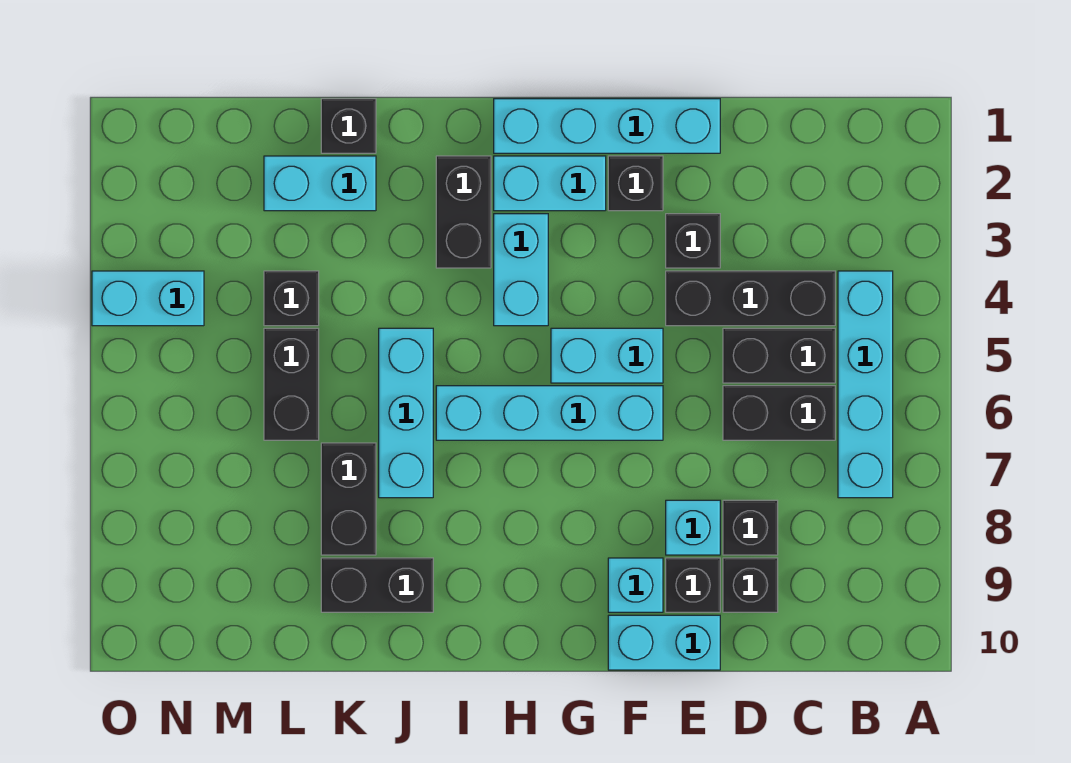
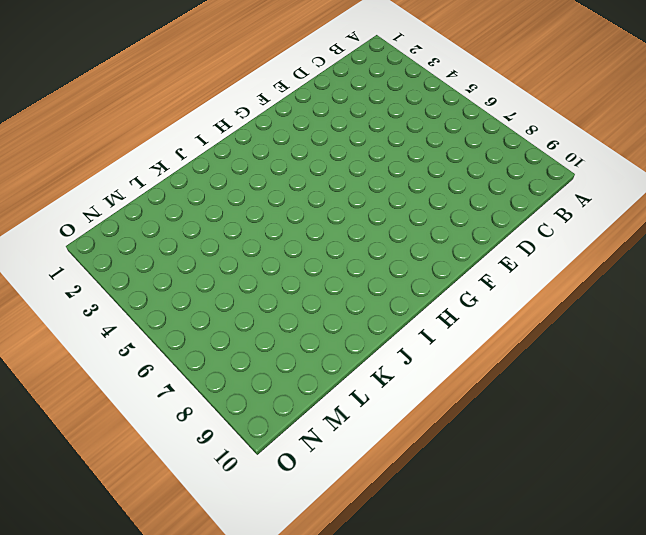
none -> cyan brick B4:B7 level 1
none -> black brick C4:E4 level 1
none -> black brick C5:D5 level 1

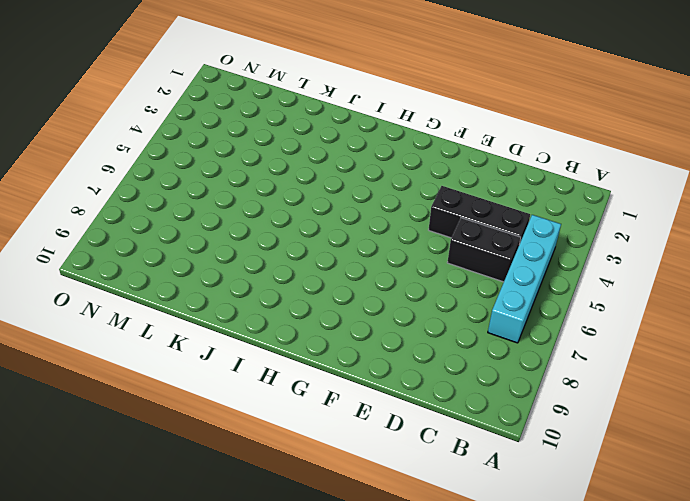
none -> black brick C6:D6 level 1
none -> black brick D8 level 1
none -> black brick D9 level 1

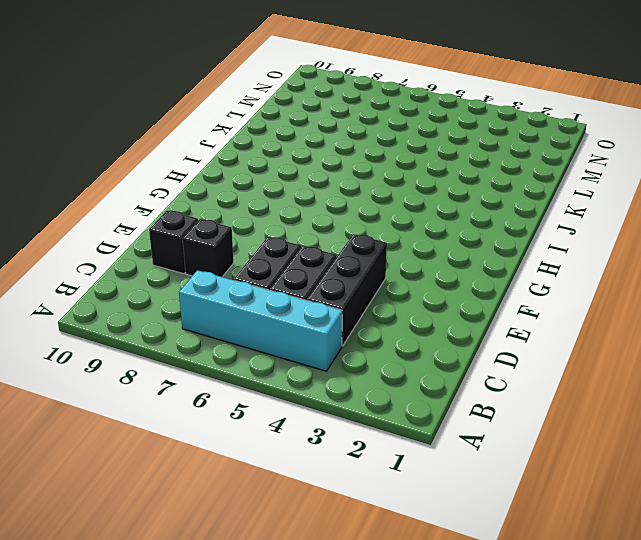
none -> cyan brick E1:H1 level 1
none -> black brick E3 level 1
none -> cyan brick E8 level 1

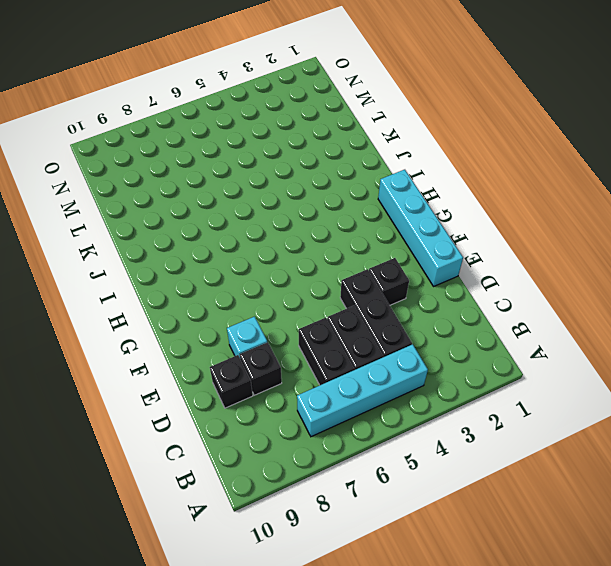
none -> black brick E9 level 1
none -> cyan brick E10:F10 level 1
none -> black brick F2 level 1

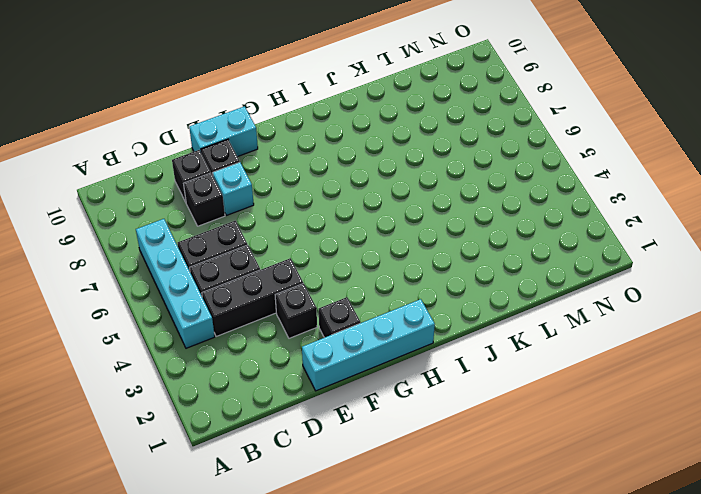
none -> cyan brick F5:G5 level 1
none -> cyan brick F6:I6 level 1
none -> cyan brick F9 level 1

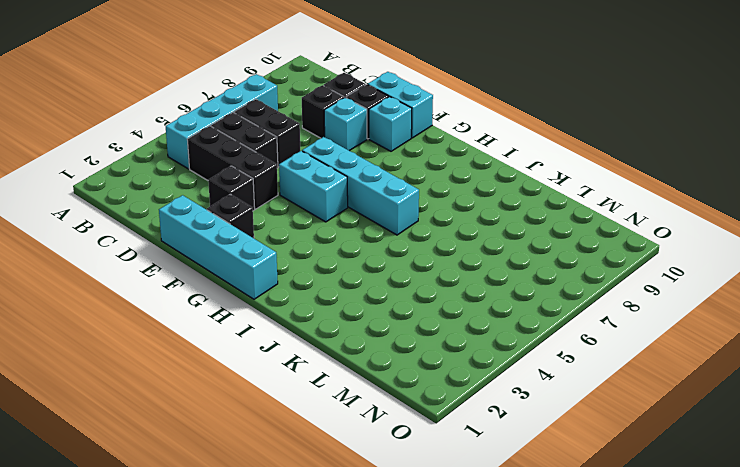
none -> cyan brick G2:H2 level 1
none -> cyan brick H3:H4 level 1
none -> black brick I2:I3 level 1

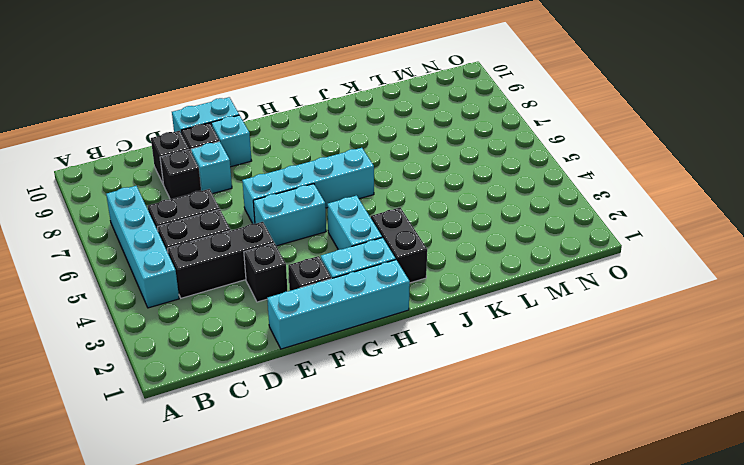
none -> cyan brick J5:J7 level 1
none -> black brick J9:K9 level 1
none -> black brick K1 level 1

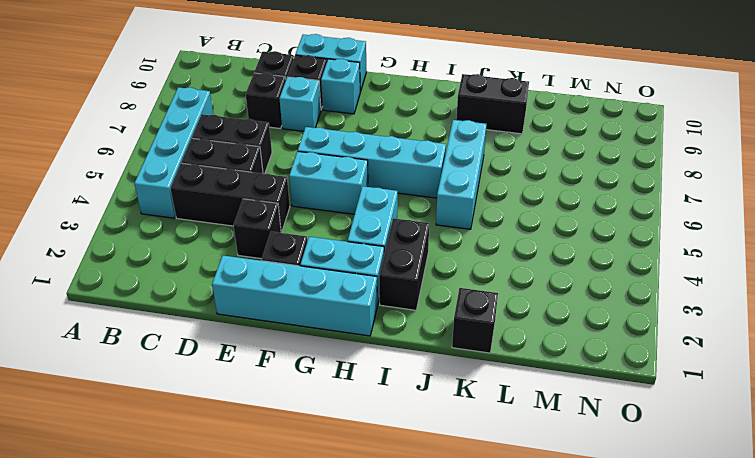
none -> cyan brick K2:L2 level 1
none -> black brick K7:K8 level 1
none -> black brick L4 level 1

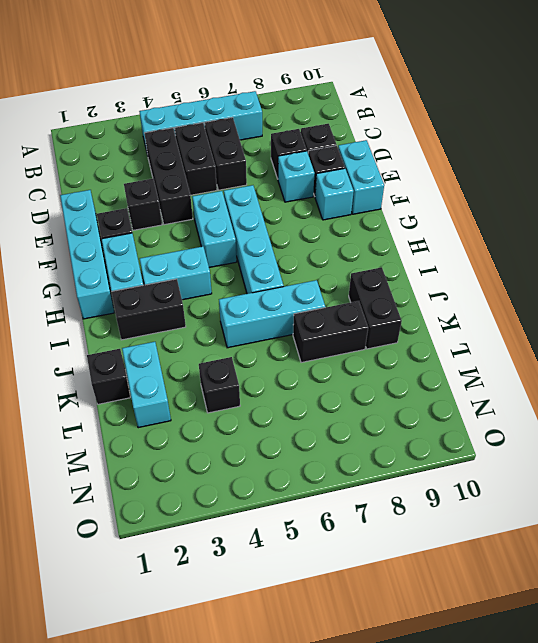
none -> black brick L5:L6 level 1
none -> cyan brick N4:O4 level 1

